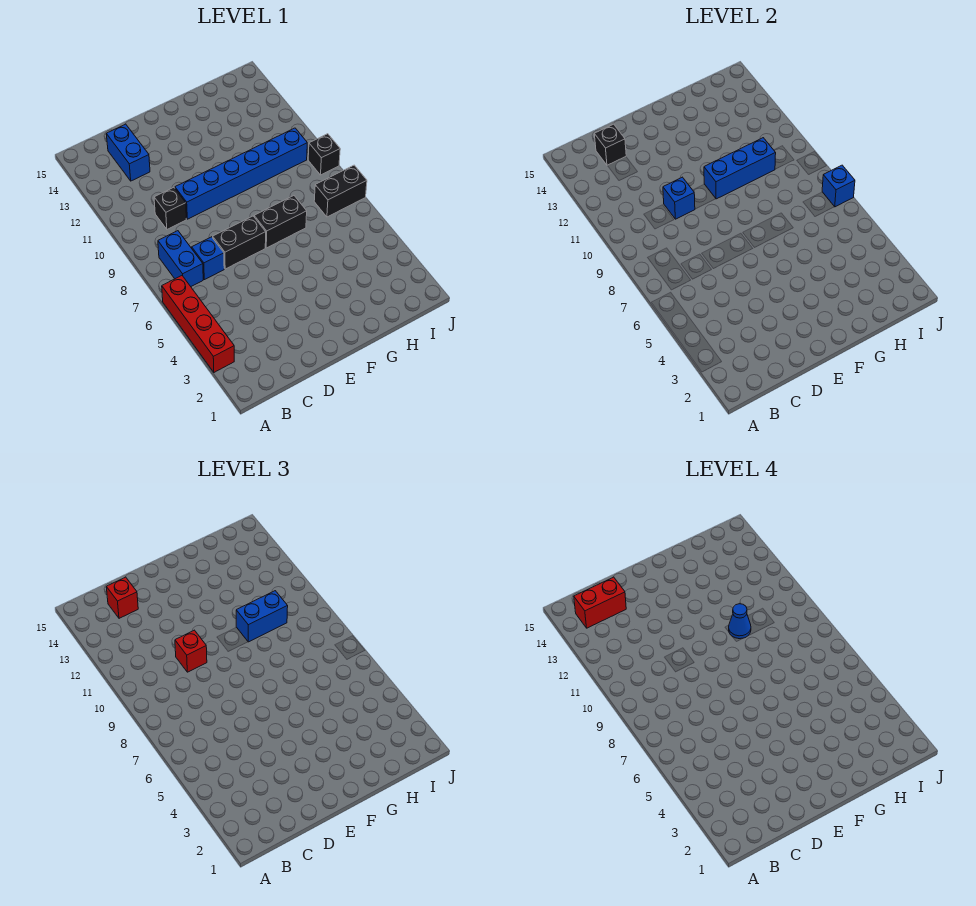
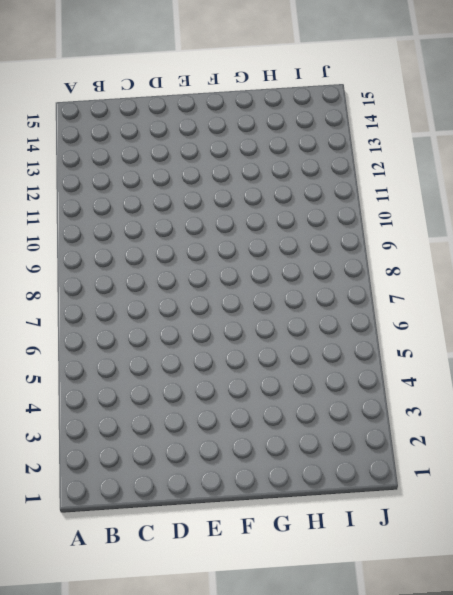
none -> red brick A3:A6 level 1
none -> blue brick B7:B8 level 1
none -> blue brick C7 level 1

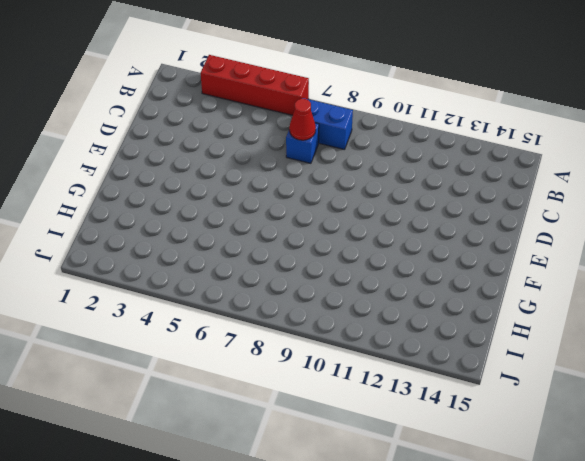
red cone C7 level 2 -> none
none -> black brick C10 level 1
none -> blue brick C13:C14 level 1
none -> black brick D7:E7 level 1

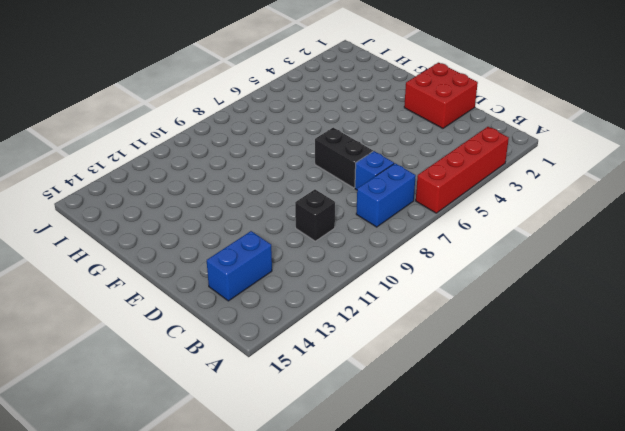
red brick D1:E2 level 1 -> none
none -> blue brick D10:I10 level 1
none -> black brick F7:G7 level 1
none -> black brick I7:J7 level 1

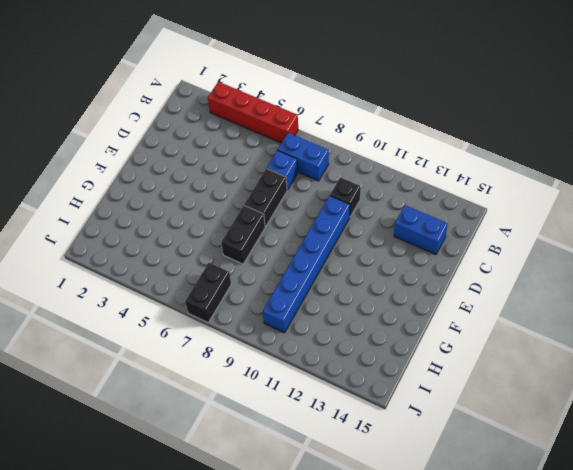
none -> black brick J9 level 1
none -> black brick C14 level 2
none -> blue brick D10 level 2

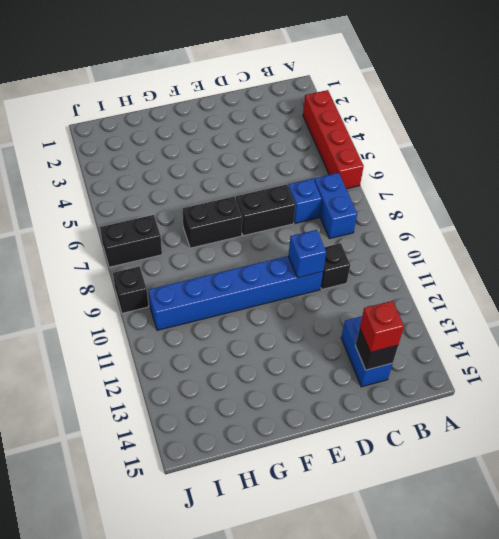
none -> blue brick F10:H10 level 2
none -> blue brick J7 level 2
none -> red brick D10 level 3

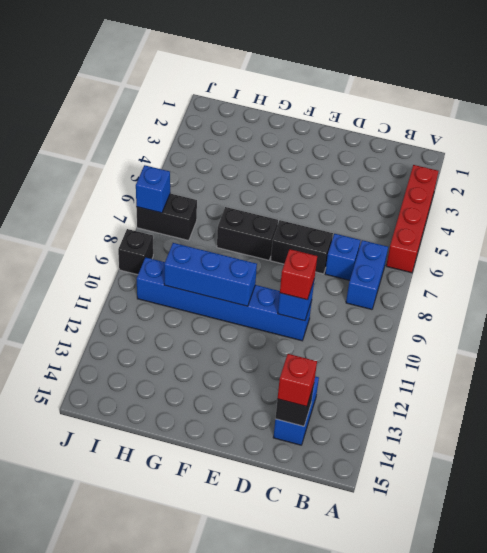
none -> black brick C10 level 1
none -> blue brick G10:H10 level 3
none -> red brick B14:C14 level 4

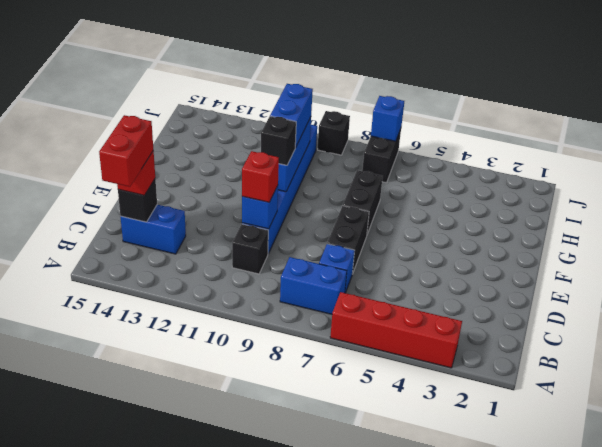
black brick F10 level 3 -> none
none -> blue cone G10 level 4

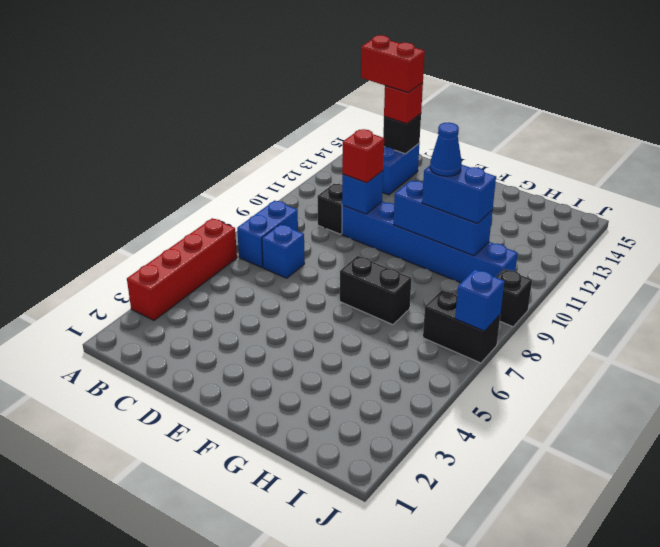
none -> black brick D7:E7 level 1

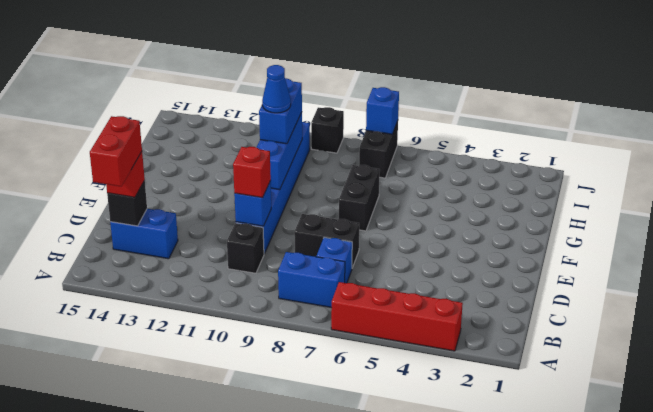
black brick D7:D8 level 1 -> black brick D7:E7 level 1

